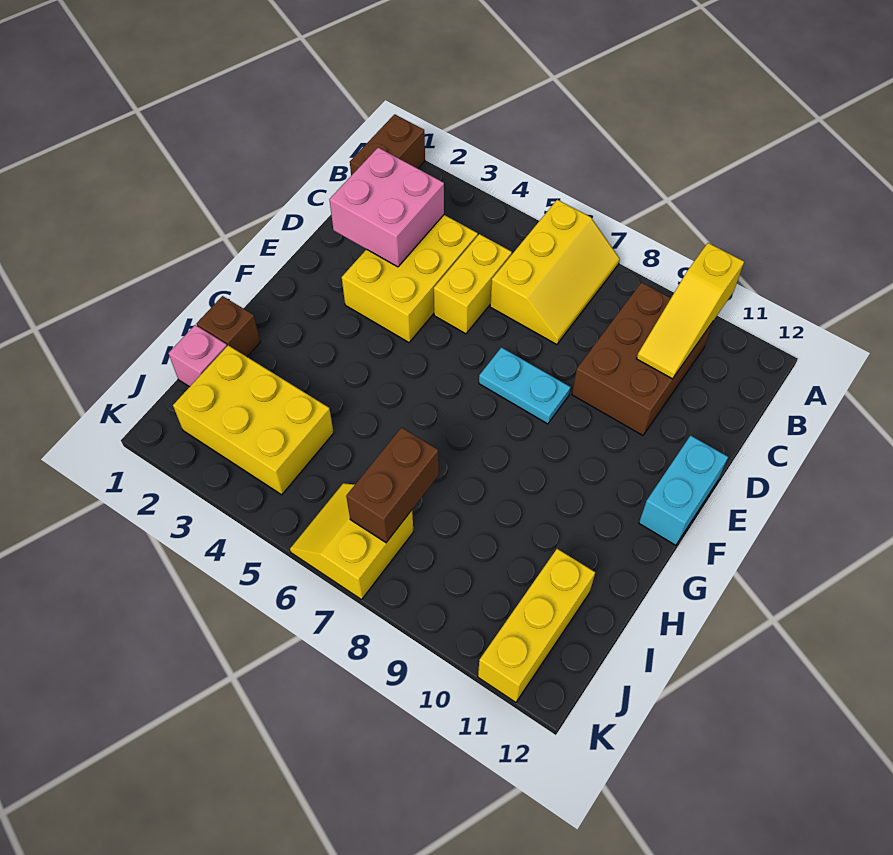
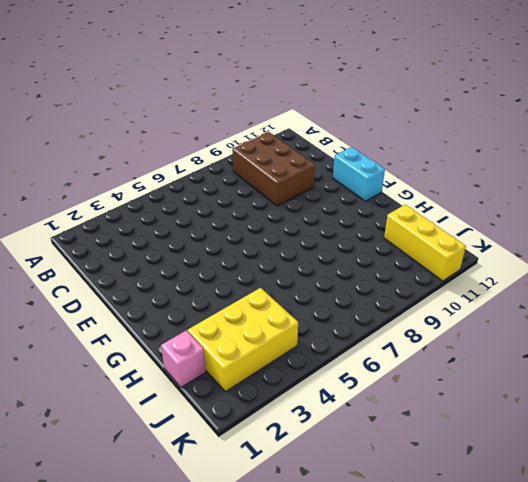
none -> brown brick A1:B1 level 1
none -> yellow slope A6:C7 level 1 top 6
none -> yellow brick C3:E4 level 1

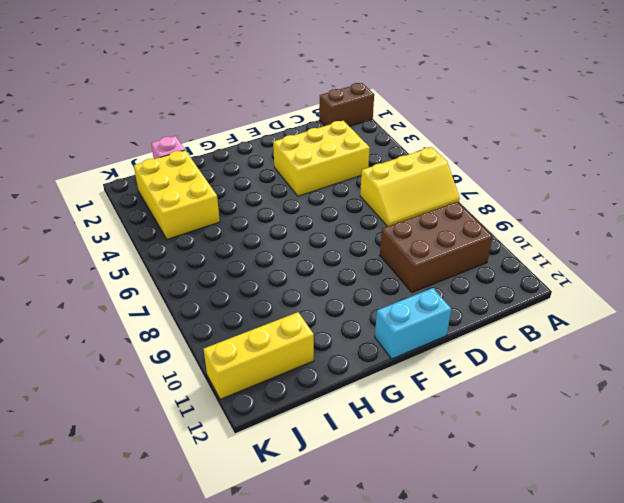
none -> yellow brick C5:D5 level 1
none -> cyan plate E7:E8 level 1
none -> brown brick H1 level 1

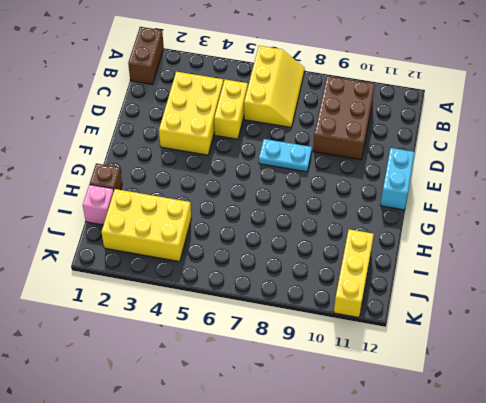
none -> yellow slope J6:K7 level 1 top 7
none -> yellow slope A10:C10 level 2 top A
none -> pink brick C2:D3 level 2

